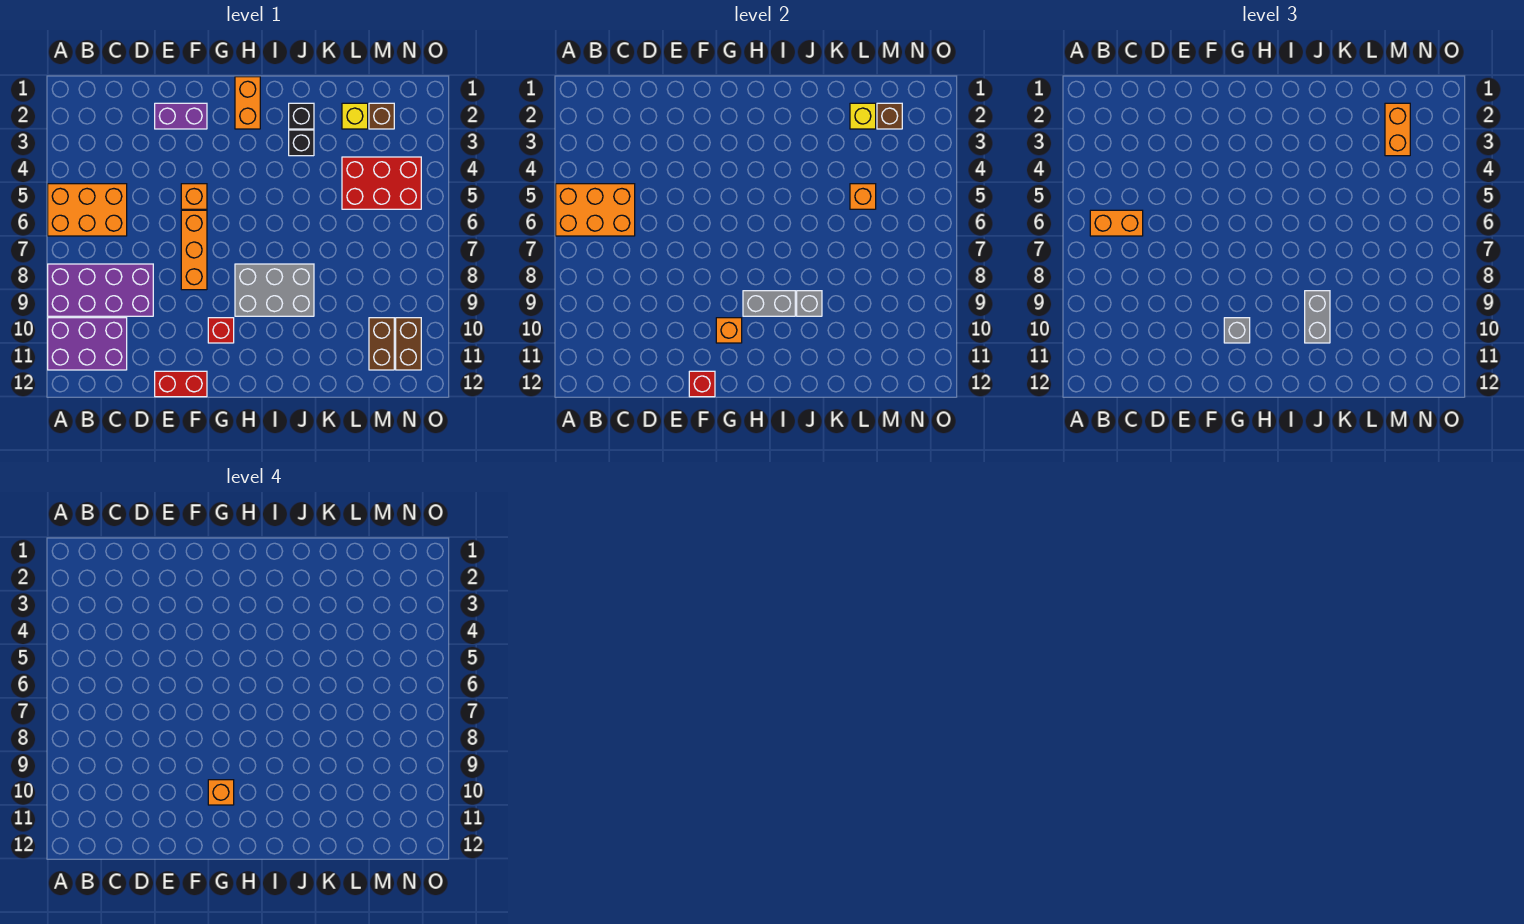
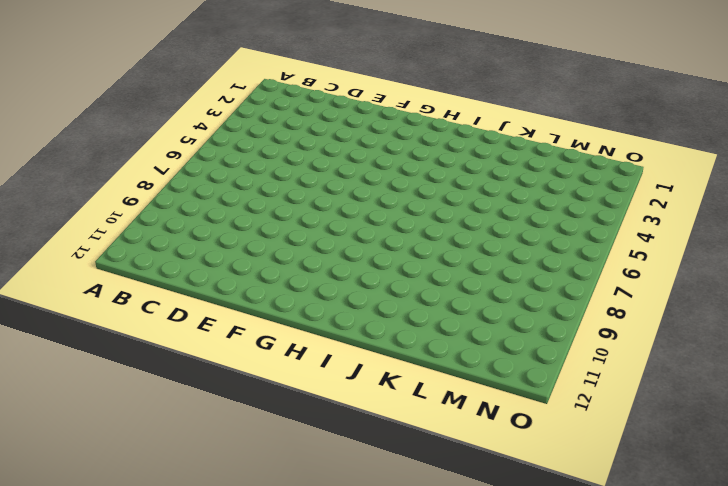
none -> orange brick A5:C6 level 1
none -> purple brick A8:D9 level 1
none -> purple brick A10:C11 level 1
none -> purple brick E2:F2 level 1

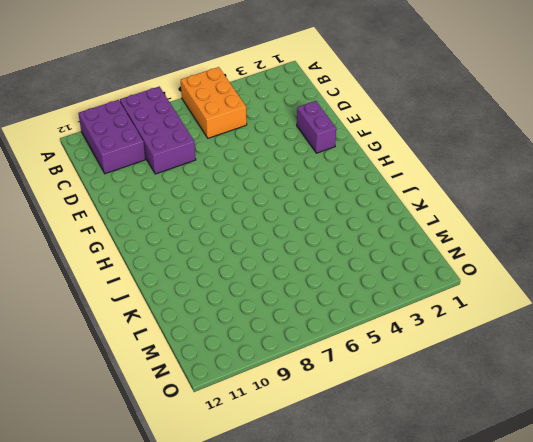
none -> red brick E12:F12 level 1
none -> orange brick F5 level 1
none -> orange brick F6:F8 level 1
none -> red brick G10 level 1

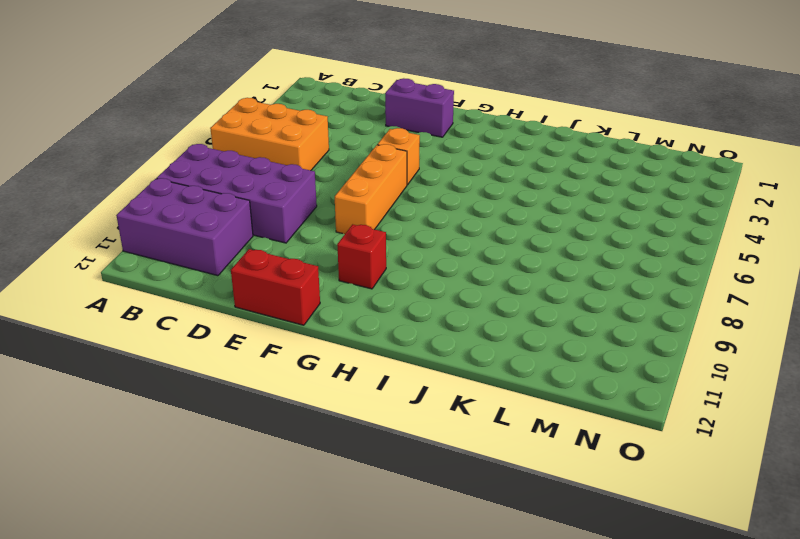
none -> orange brick H1:H2 level 1
none -> grey brick H8:J9 level 1
none -> black brick J2 level 1
none -> black brick J3 level 1

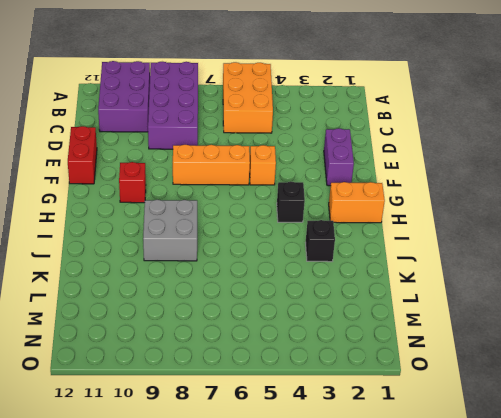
black brick H4 level 1 -> black brick J2 level 1
grey brick I8:J9 level 1 -> grey brick H8:J9 level 1
none -> yellow brick L2 level 1
none -> red brick L4:N5 level 1
none -> brown brick M2 level 1
none -> brown brick M10:M11 level 1

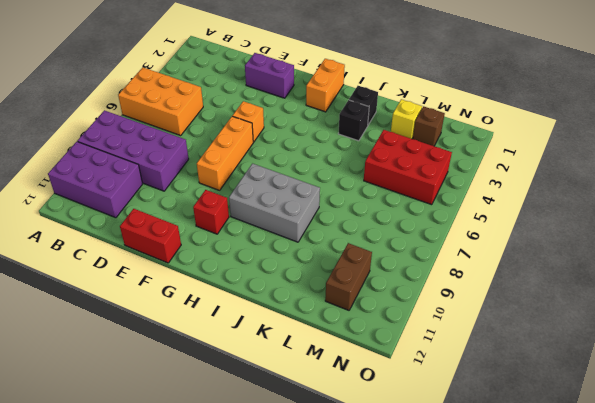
none -> brown brick N10:N11 level 1
none -> orange brick A5:C6 level 2
none -> red brick F12 level 2
none -> orange brick G10 level 2

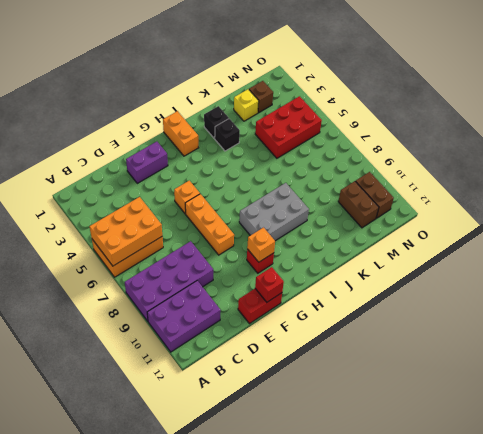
none -> grey brick H9:I9 level 2
none -> grey brick J9 level 2
none -> yellow brick L2 level 2
none -> orange brick L5 level 2

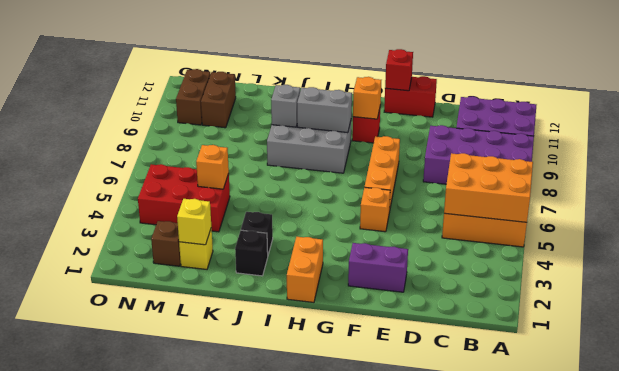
none -> brown brick M2 level 2
none -> orange brick B6:C6 level 3
none -> grey brick G10 level 3
none -> grey brick J9:J10 level 3

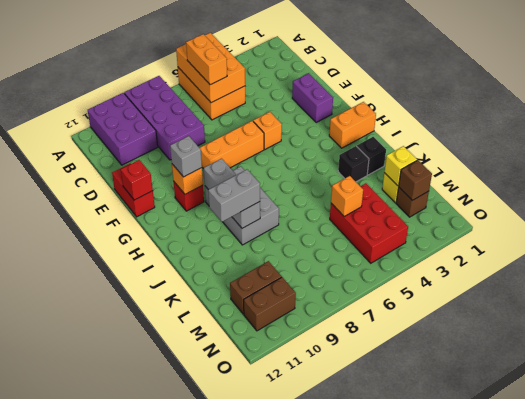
none -> orange brick M2:M3 level 3
none -> orange brick G10 level 4

